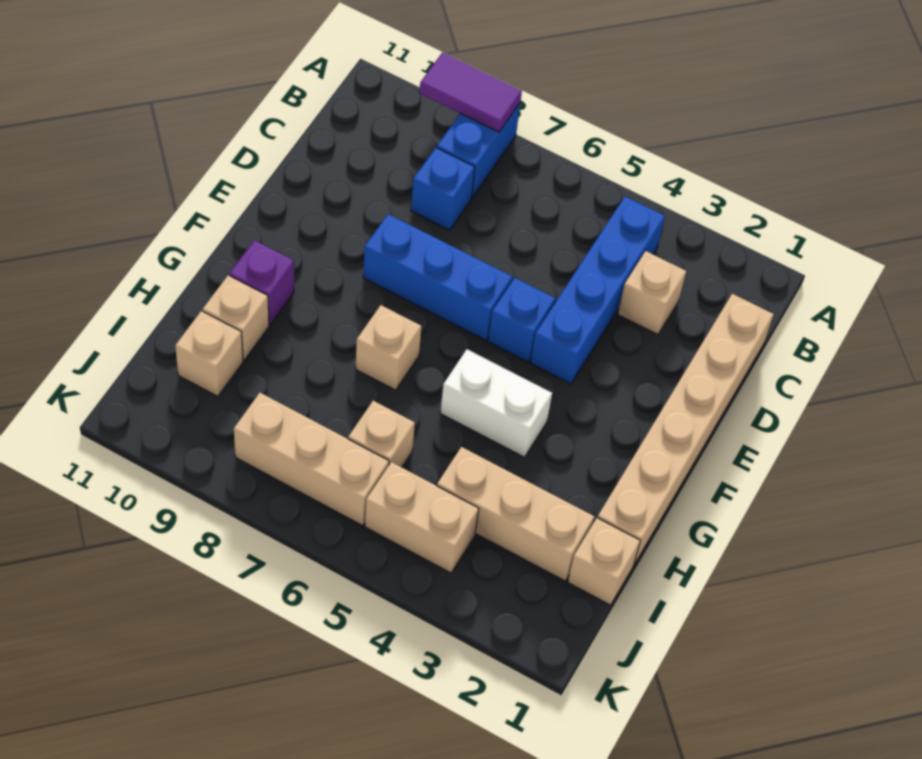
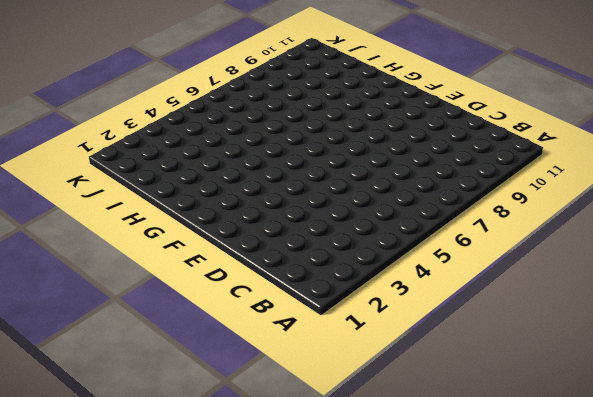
none -> blue brick A8:B8 level 1
none -> blue brick B4:E4 level 1
none -> tan brick C1:H1 level 1

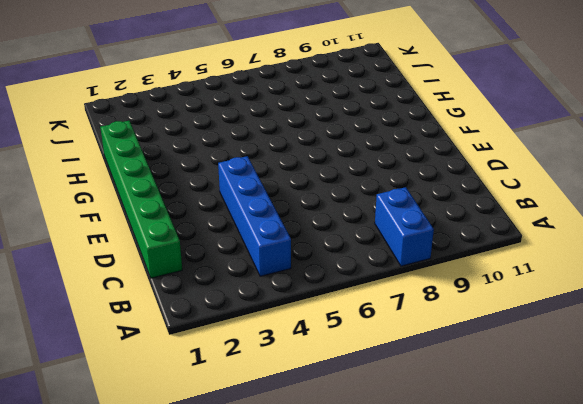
green brick C1:H1 level 1 -> tan brick C1:H1 level 1
none -> tan brick C3 level 1
none -> blue brick C8 level 1
none -> blue brick E5 level 1

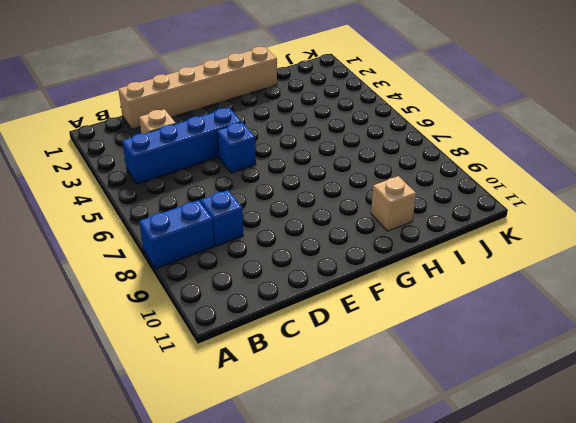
none -> blue brick E6:E8 level 1
none -> white brick G4:G5 level 1
none -> tan brick G7 level 1

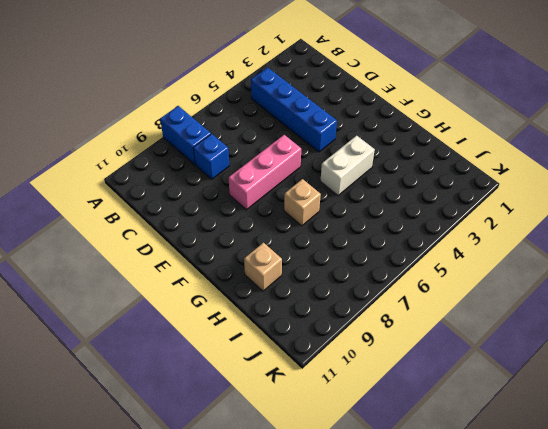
pink brick E6:E8 level 1 -> blue brick E6:E8 level 1
none -> tan brick C1:H1 level 1
none -> tan brick C3 level 1
none -> blue brick E5 level 1

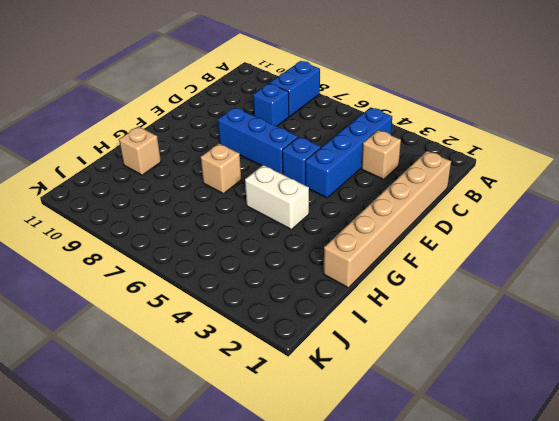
none -> purple brick G10 level 1
none -> tan brick I1 level 1
none -> tan brick I2:I4 level 1

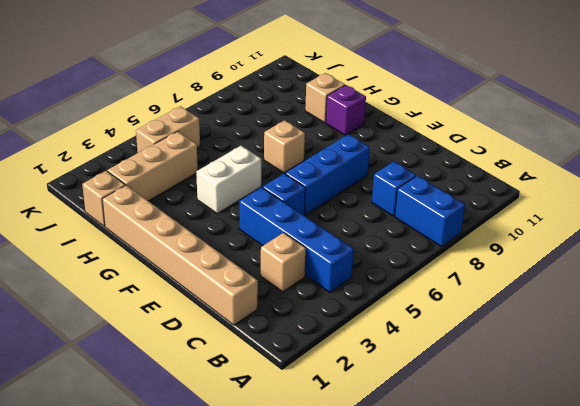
none -> tan brick I6 level 1
none -> tan brick I10 level 1
none -> tan brick J6:J8 level 1

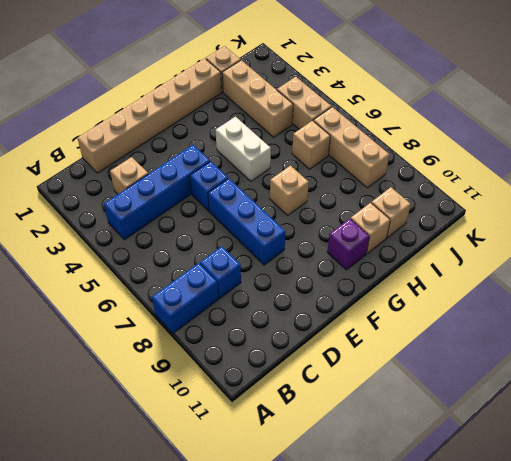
none -> purple tile A8:A9 level 2

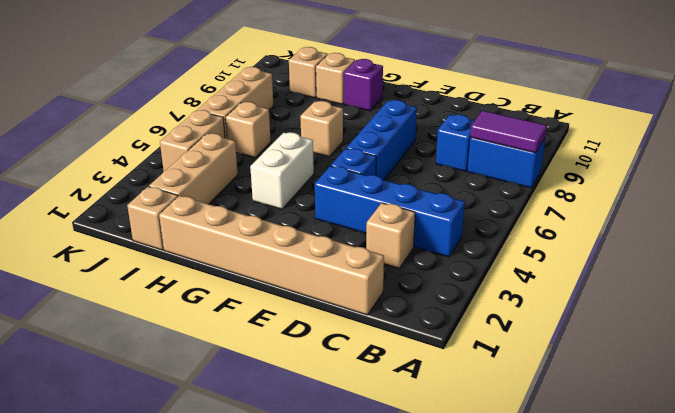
purple tile A8:B8 level 2 -> purple tile A8:A9 level 2

